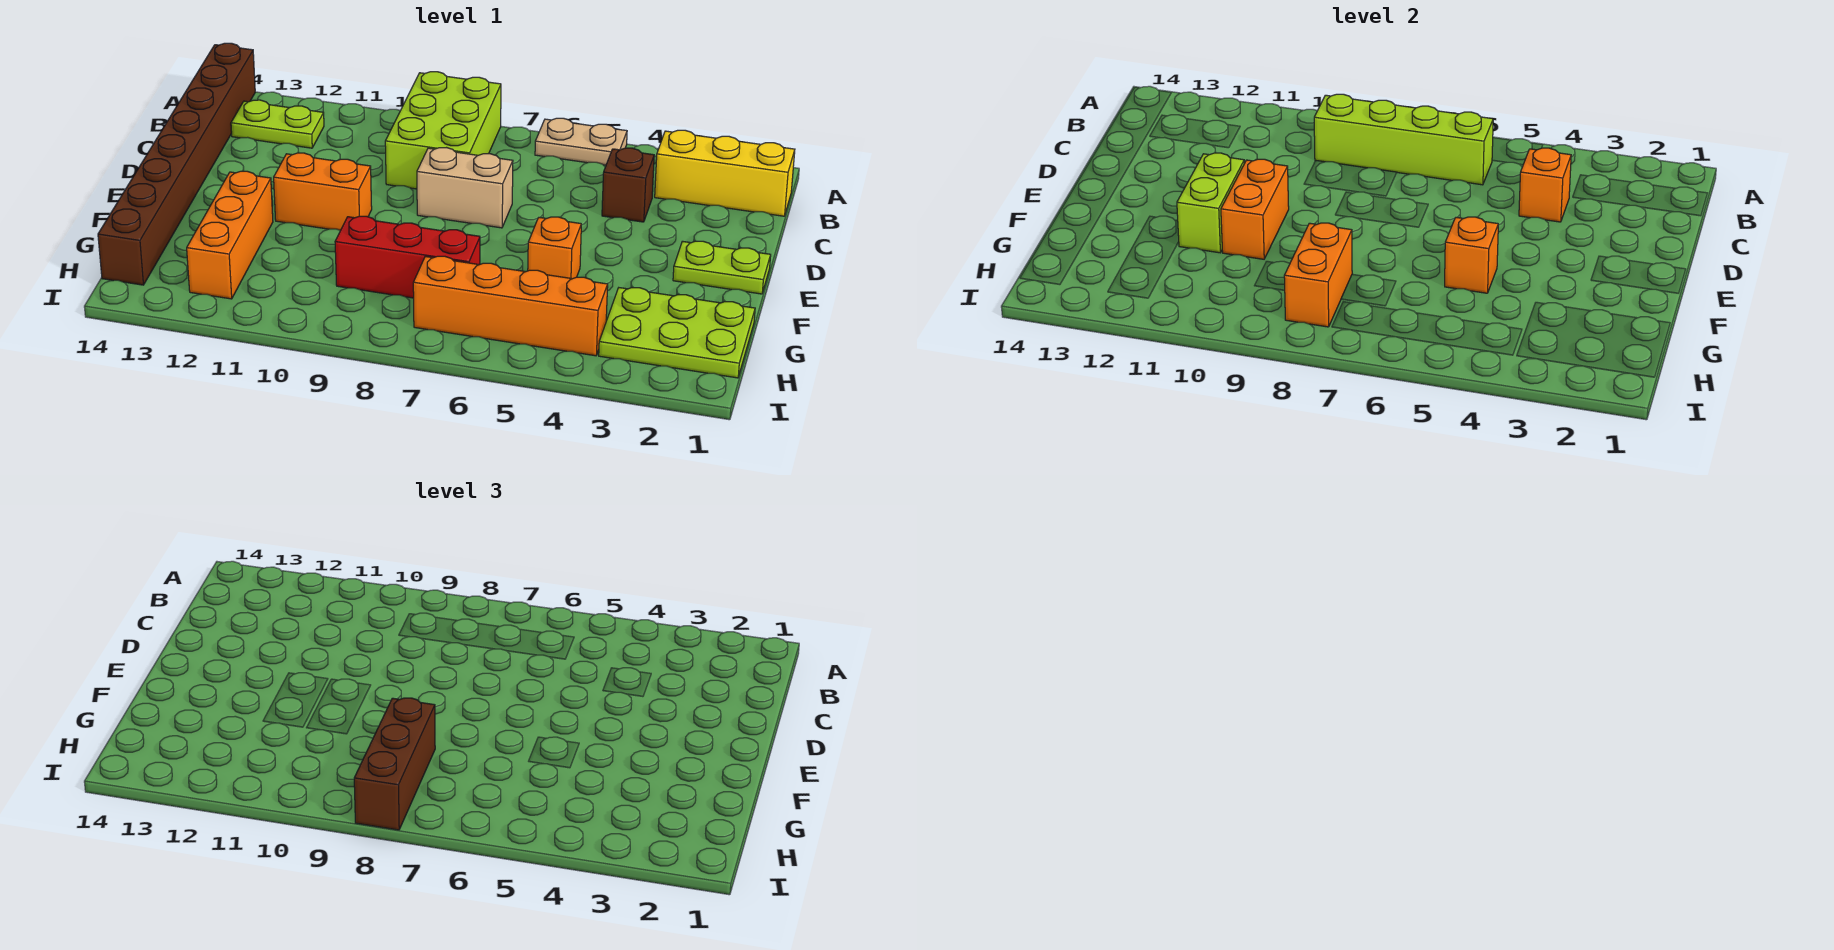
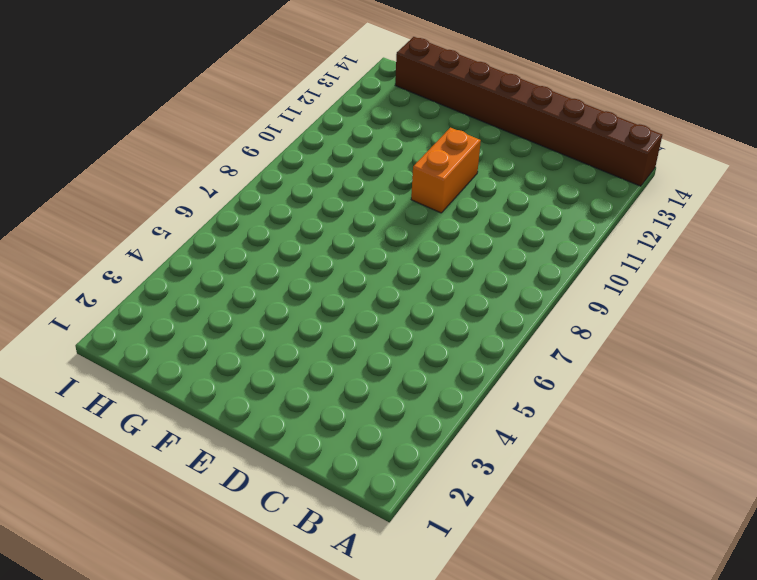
none -> tan plate A5:A6 level 1
none -> lime brick A8:C9 level 1
none -> yellow brick B1:B3 level 1

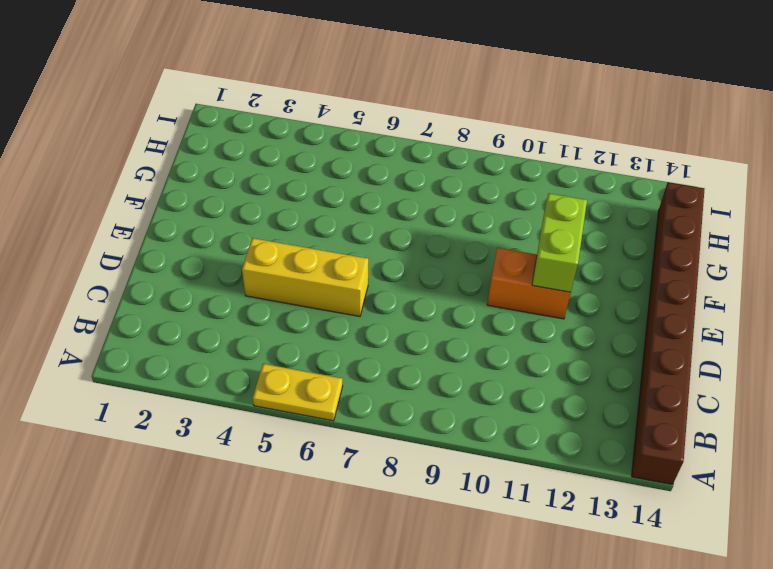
yellow plate A5:A6 level 1 -> tan plate A5:A6 level 1
yellow brick D4:D6 level 1 -> yellow brick B1:B3 level 1
none -> lime brick A8:C9 level 1
none -> lime plate B12:B13 level 1
none -> brown brick C4 level 1

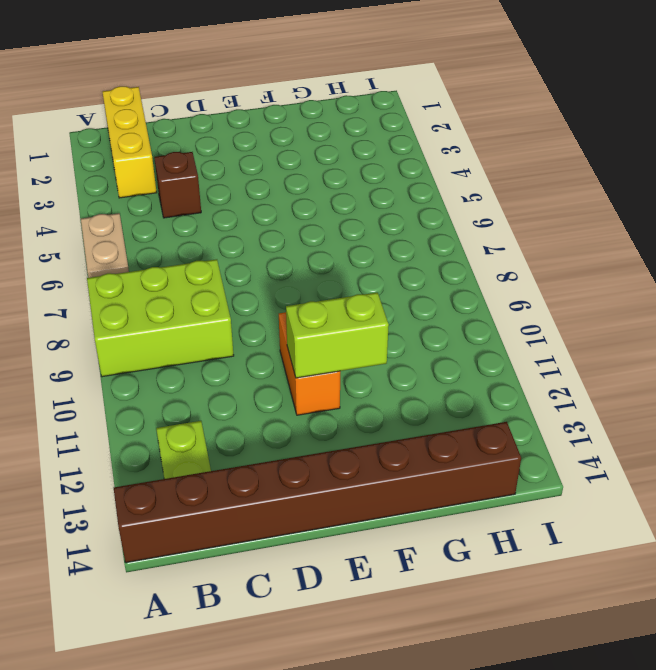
none -> tan brick D7:D8 level 1
none -> lime plate E1:E2 level 1
none -> orange brick F5 level 1

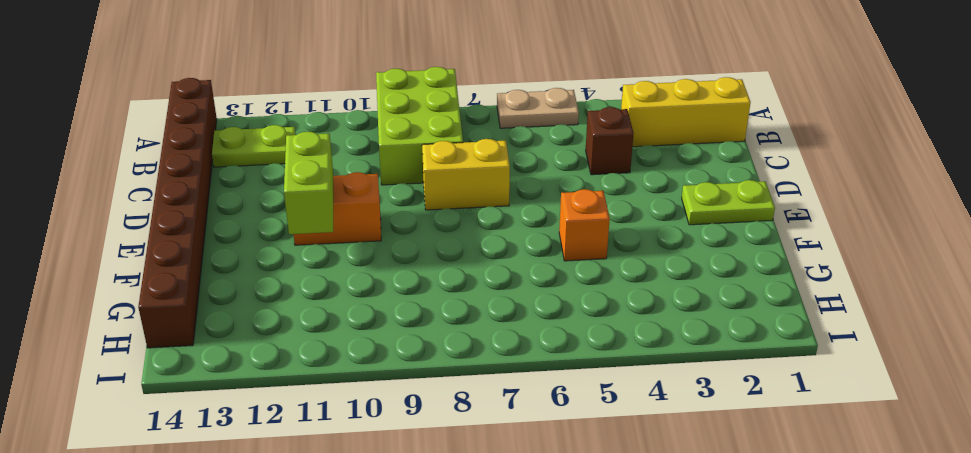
yellow brick D7:D8 level 1 -> tan brick D7:D8 level 1
none -> orange brick F12:H12 level 1
none -> lime plate G1:H3 level 1
none -> red brick G7:G9 level 1

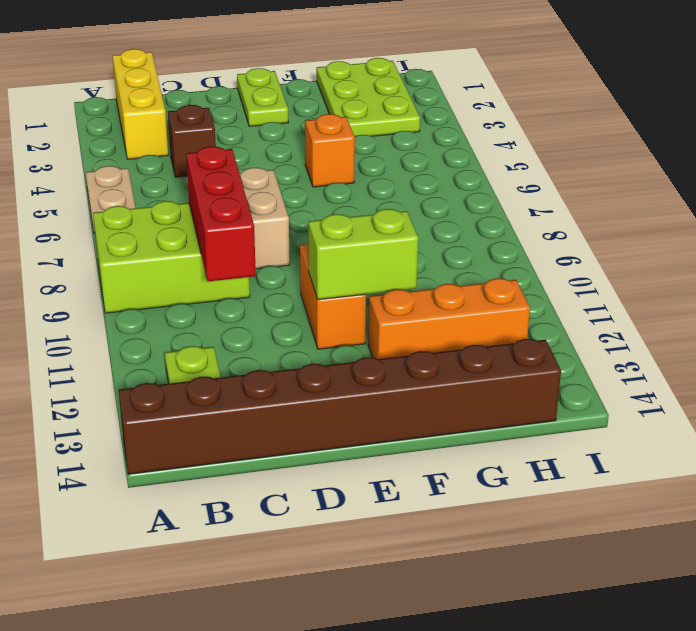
red brick C8:C10 level 2 -> red brick G7:G9 level 1
none -> orange brick H4:H7 level 1
none -> lime brick B6:B9 level 2
none -> orange brick C4 level 2

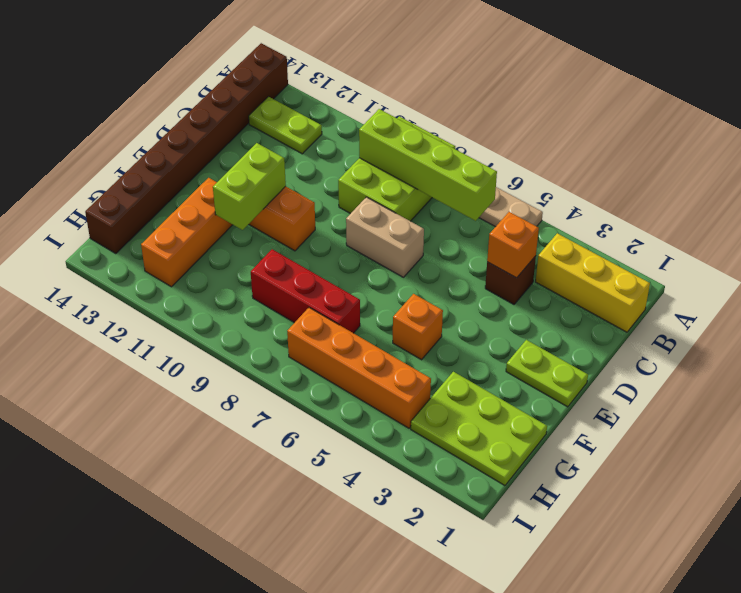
none -> orange brick E10:F10 level 2
none -> orange brick F5 level 2
none -> orange brick G8:H8 level 2

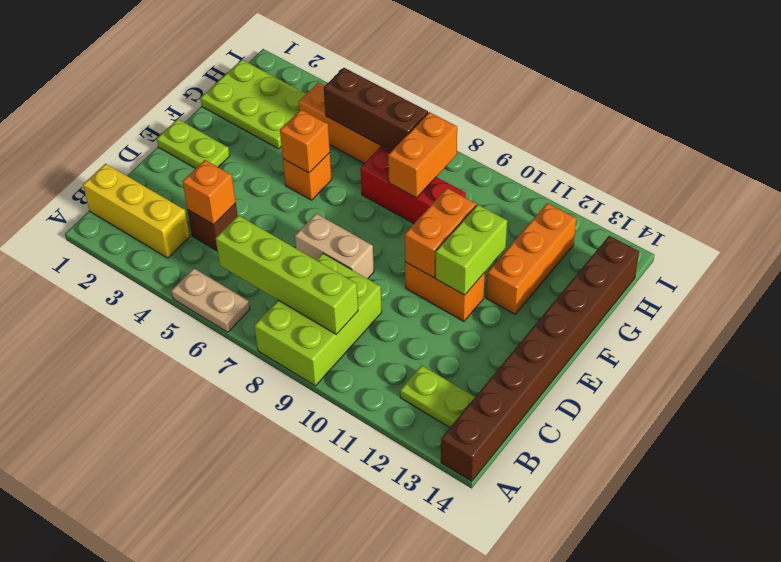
brown brick H5:H7 level 2 -> brown brick G8:I8 level 3

